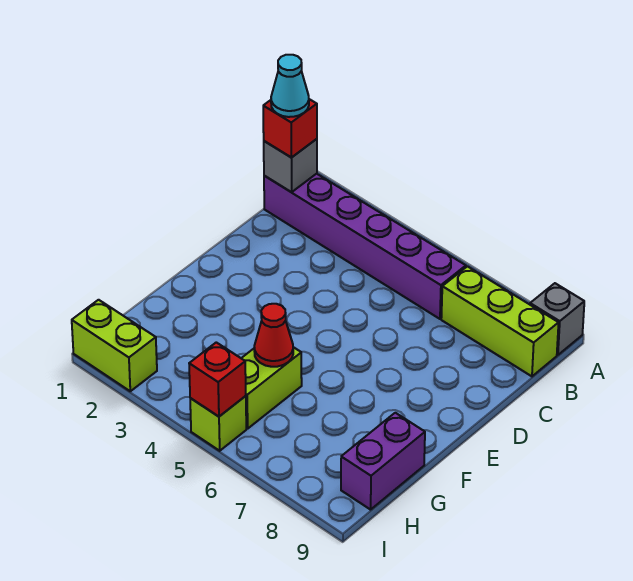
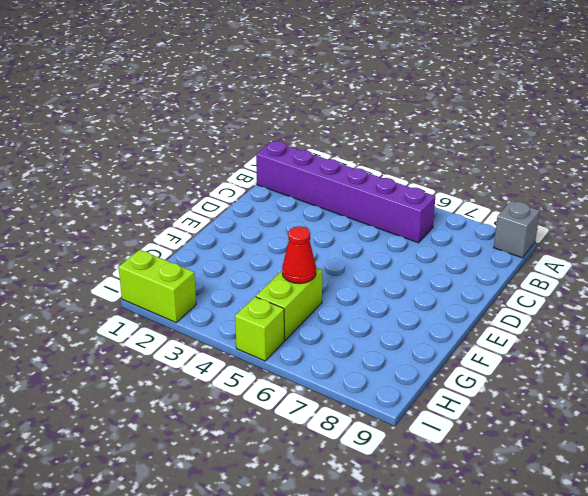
none -> lime brick B7:B9 level 1
none -> purple brick G9:H9 level 1
none -> grey brick B1 level 2

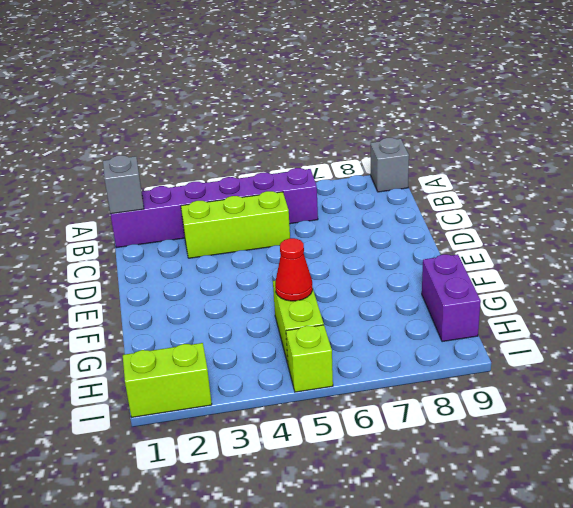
lime brick C3:C5 level 1 -> lime brick B7:B9 level 1
none -> red brick I5 level 2
none -> red brick B1 level 3
none -> cyan cone B1 level 4

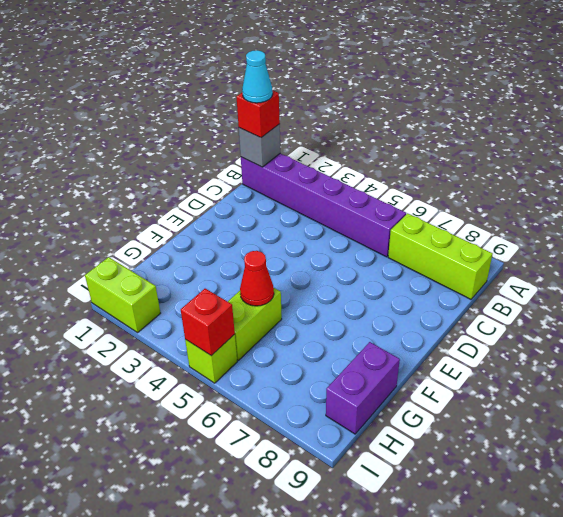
none -> grey brick A9 level 1

